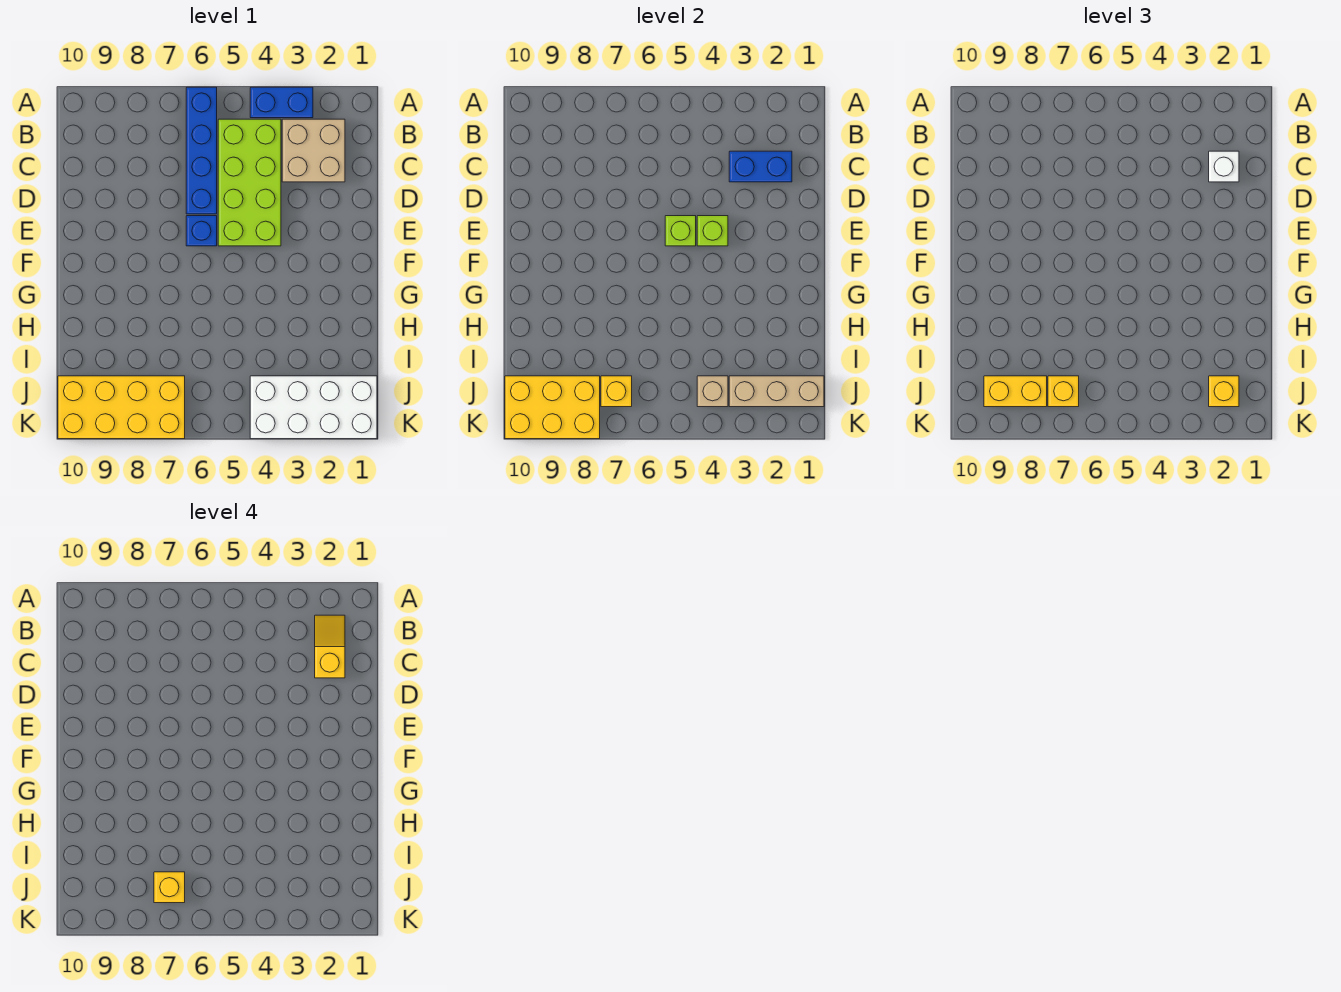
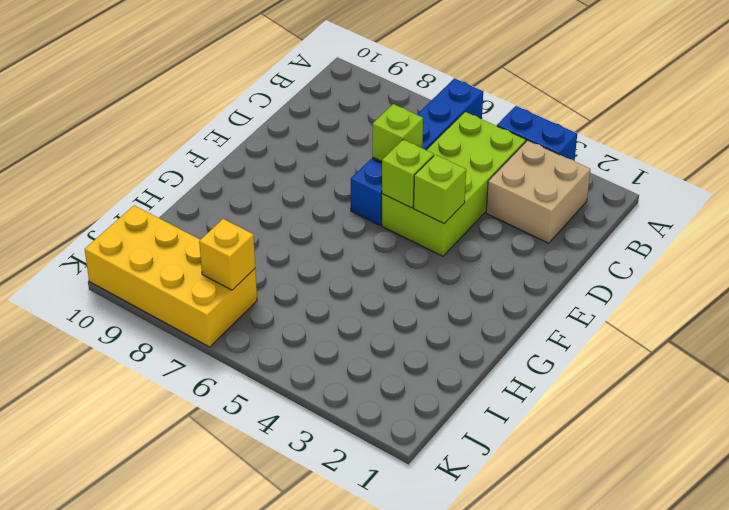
lime brick D6 level 2 -> none
none -> white brick J1:K4 level 1
none -> blue brick C2:C3 level 2
none -> tan brick J1:J3 level 2

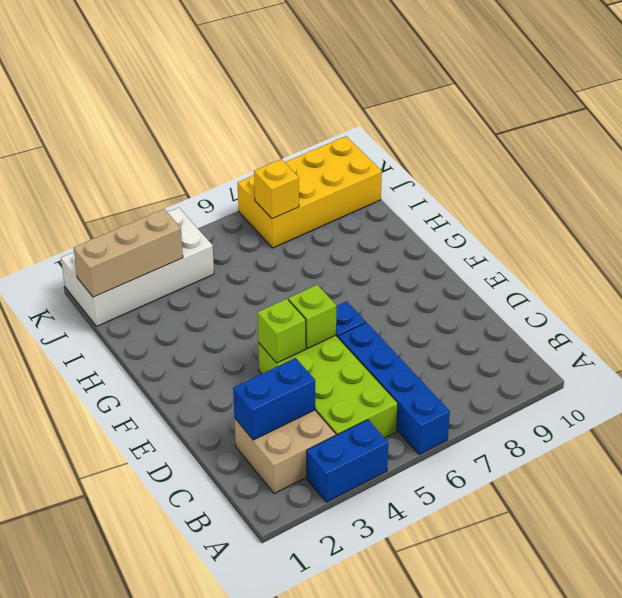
none -> tan brick J4 level 2
none -> yellow brick J8:K10 level 2
none -> white brick C2 level 3

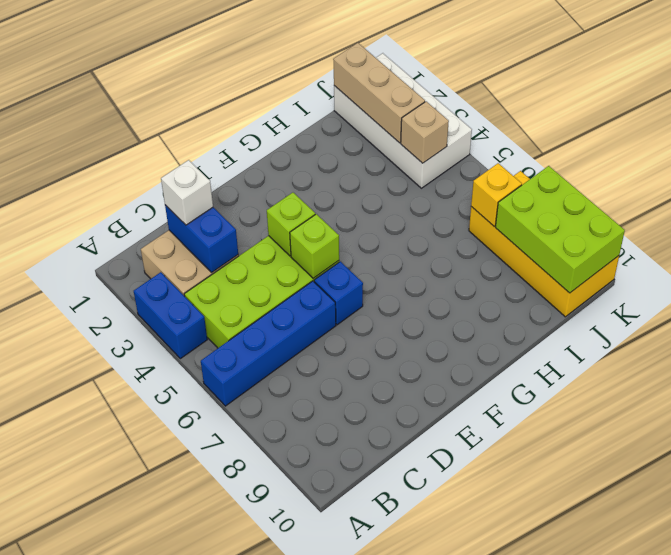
lime brick J8:K10 level 2 -> yellow brick J8:K10 level 2
none -> yellow brick J2 level 3
none -> yellow brick J7 level 3
none -> yellow brick J8:J9 level 3

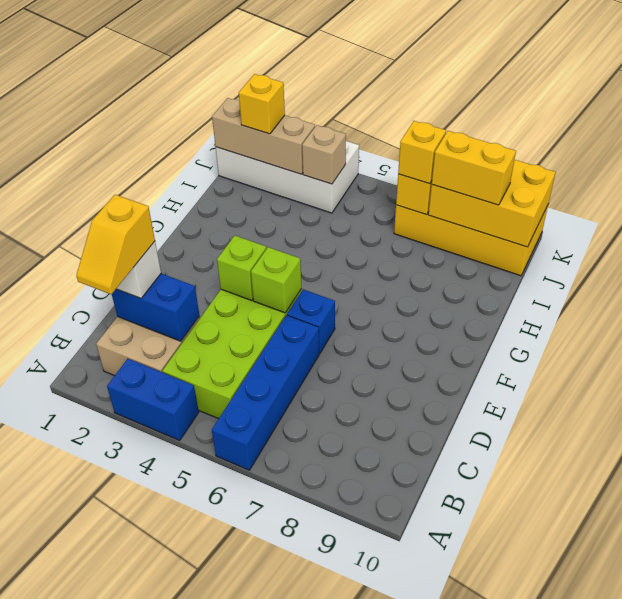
none -> yellow brick J7 level 4

